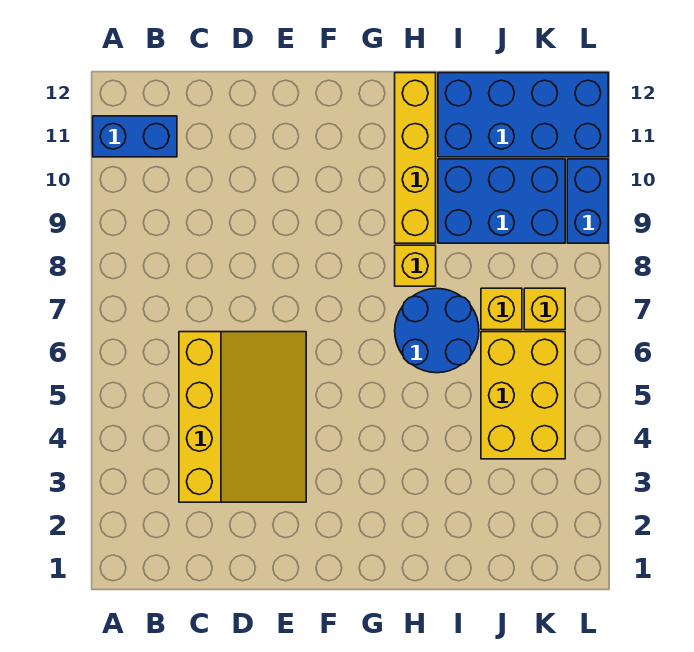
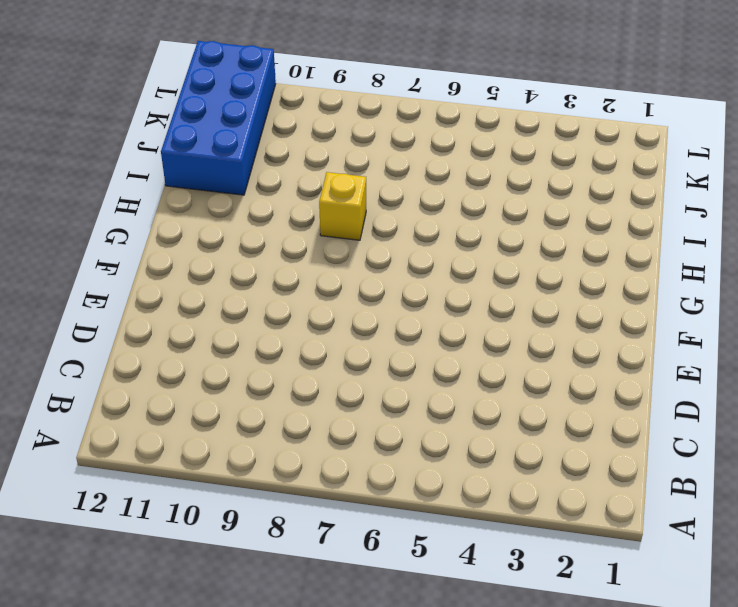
none -> blue brick A11:B11 level 1
none -> yellow slope C3:E6 level 1 top C

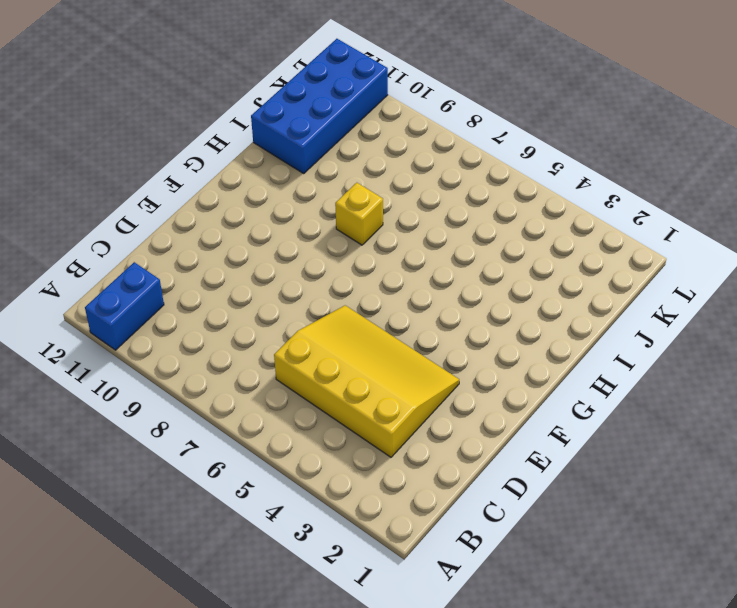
none -> blue round brick H6:I7 level 1
none -> yellow brick H9:H12 level 1

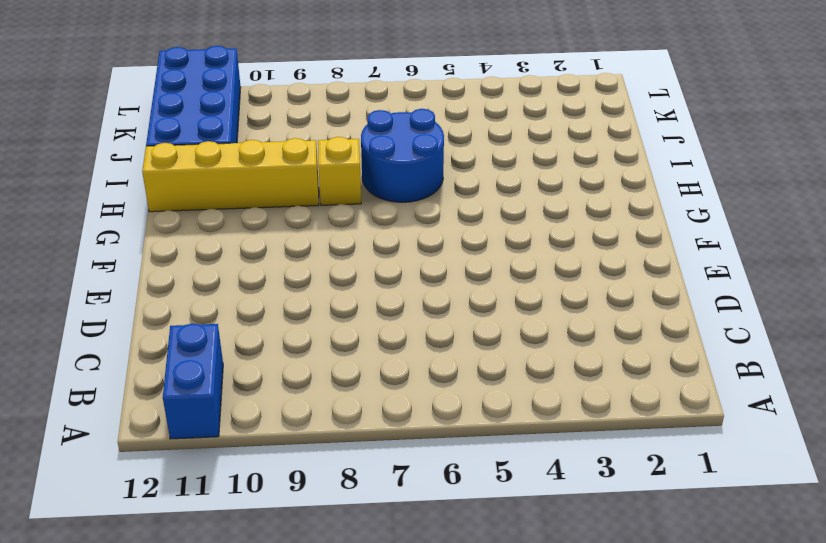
none -> yellow slope C3:E6 level 1 top C
none -> blue brick I9:K10 level 1

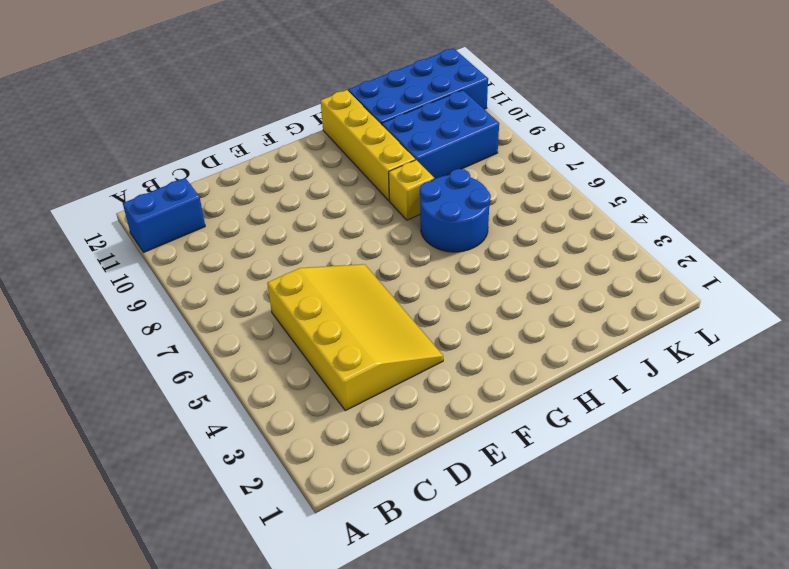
none -> yellow brick J4:K6 level 1
none -> yellow brick J7 level 1

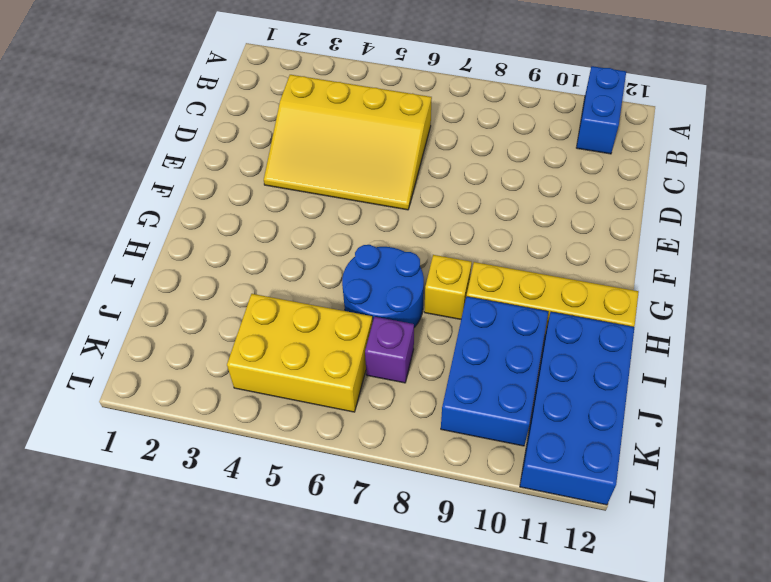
purple brick J7 level 1 -> yellow brick J7 level 1
none -> yellow brick K7 level 1
none -> blue brick L9:L10 level 1

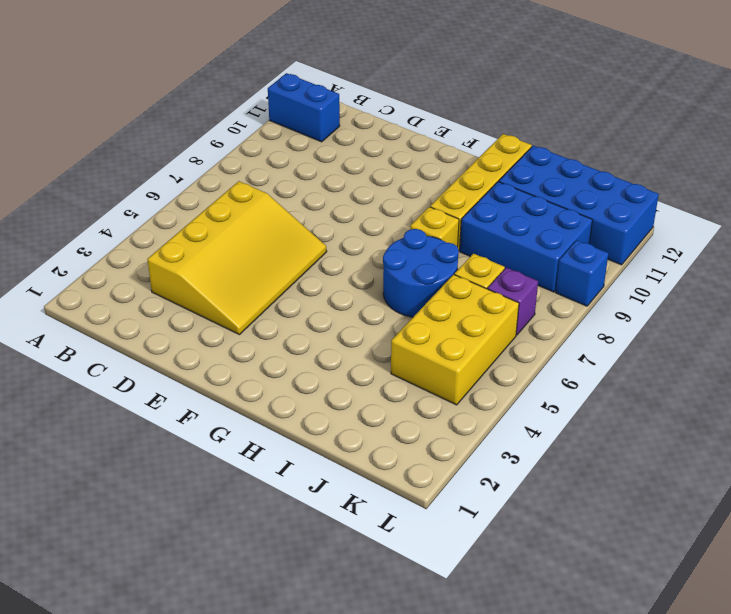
purple brick K7 level 1 -> yellow brick K7 level 1
blue brick L9 level 1 -> blue brick L9:L10 level 1

